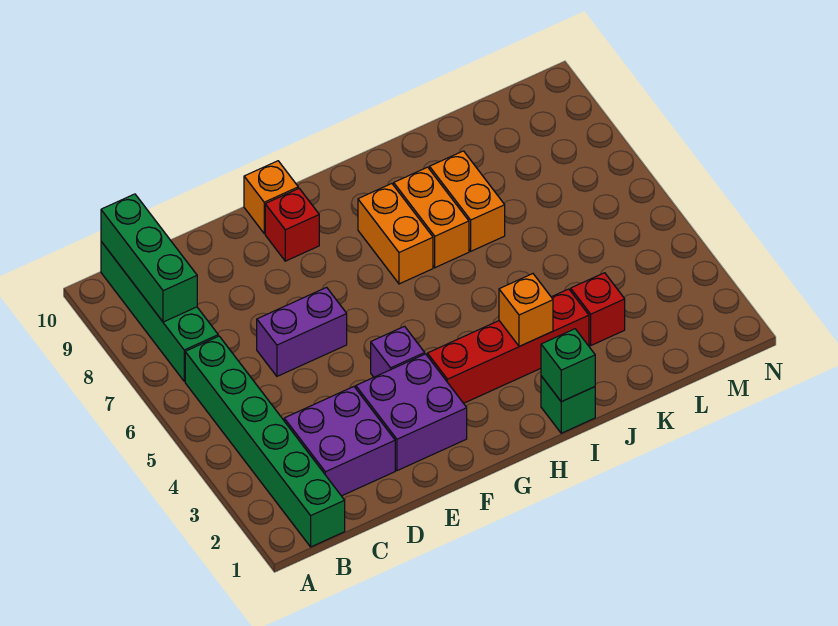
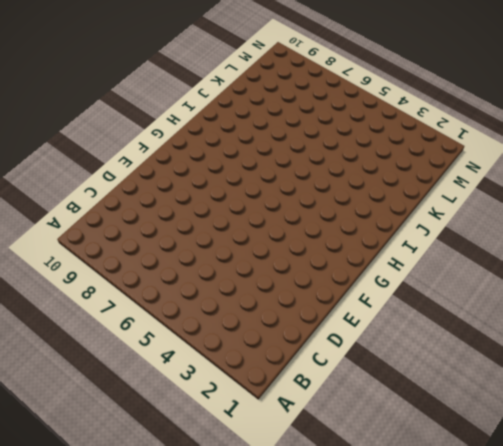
none -> green brick B1:B6 level 1
none -> green brick B7:B10 level 1
none -> purple brick C2:D3 level 1

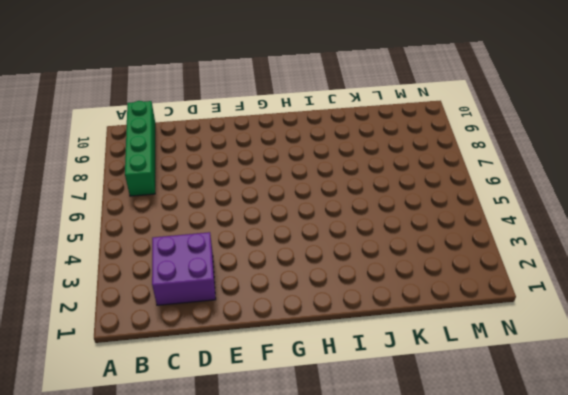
none -> green brick B1:B6 level 1
none -> purple brick D6:E6 level 1
none -> purple brick E2:F3 level 1

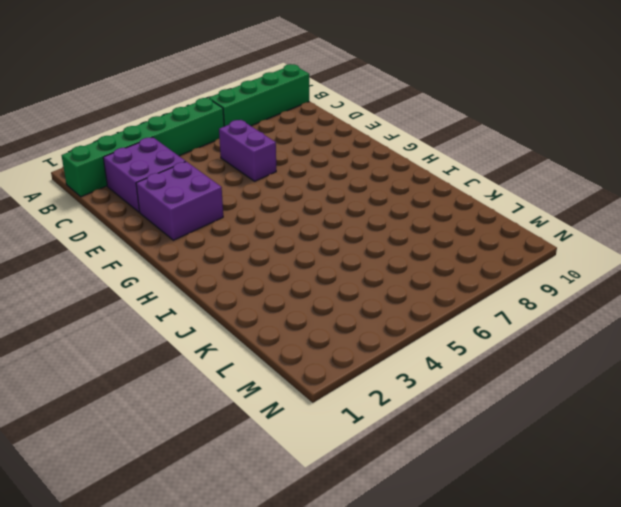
none -> purple brick F4 level 1
none -> red brick F9 level 1
none -> orange brick F10 level 1

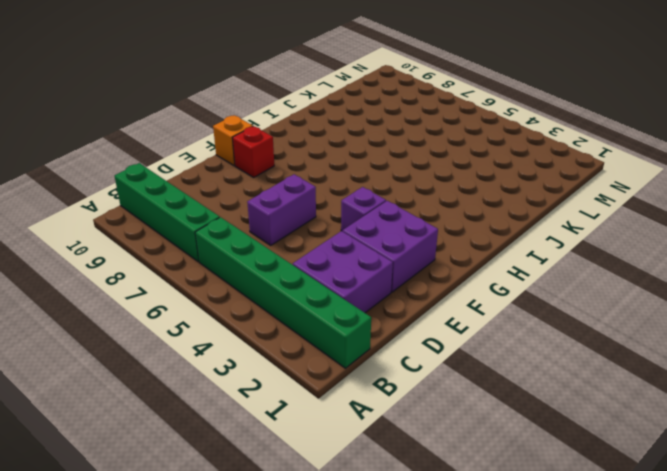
none -> red brick G3:J3 level 1
none -> orange brick H7:H8 level 1
none -> green brick I1 level 1

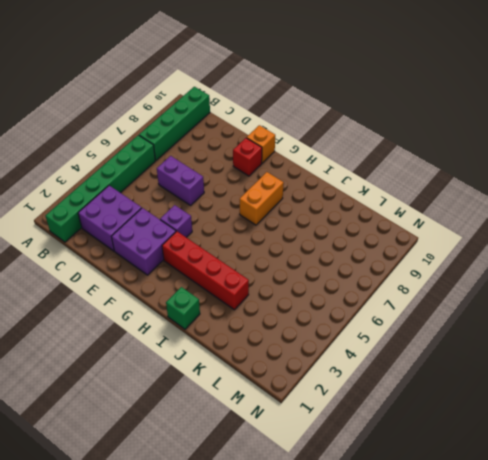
none -> orange brick I7:I8 level 1
none -> orange brick J7:J8 level 1
none -> red brick K3 level 1

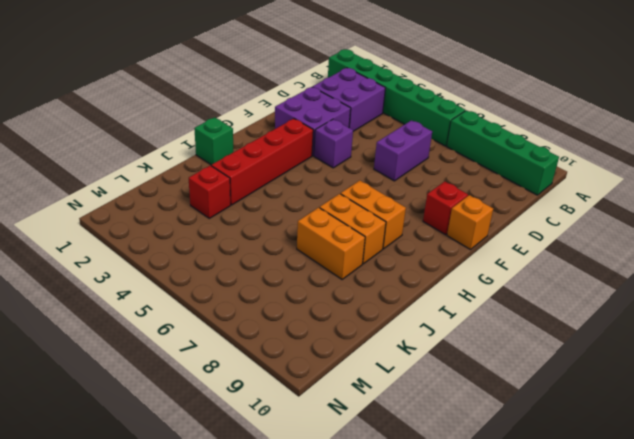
none -> green brick B8:B10 level 2
none -> green brick I1 level 2
none -> orange brick I3 level 2

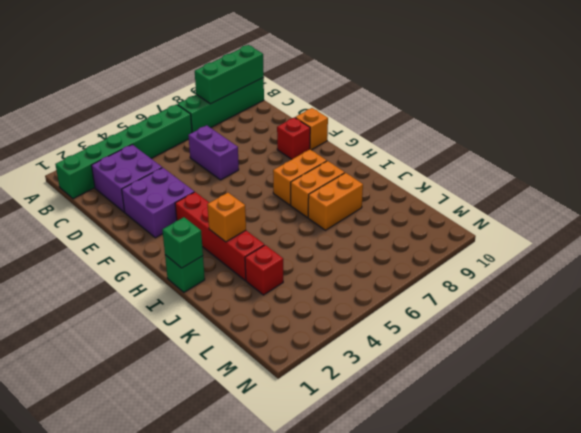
none -> purple brick F4 level 1

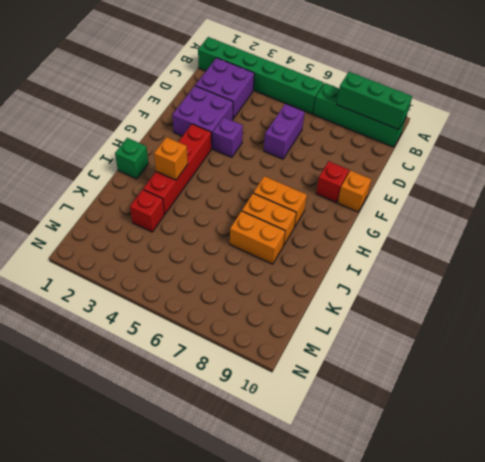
none -> green brick I1 level 2

